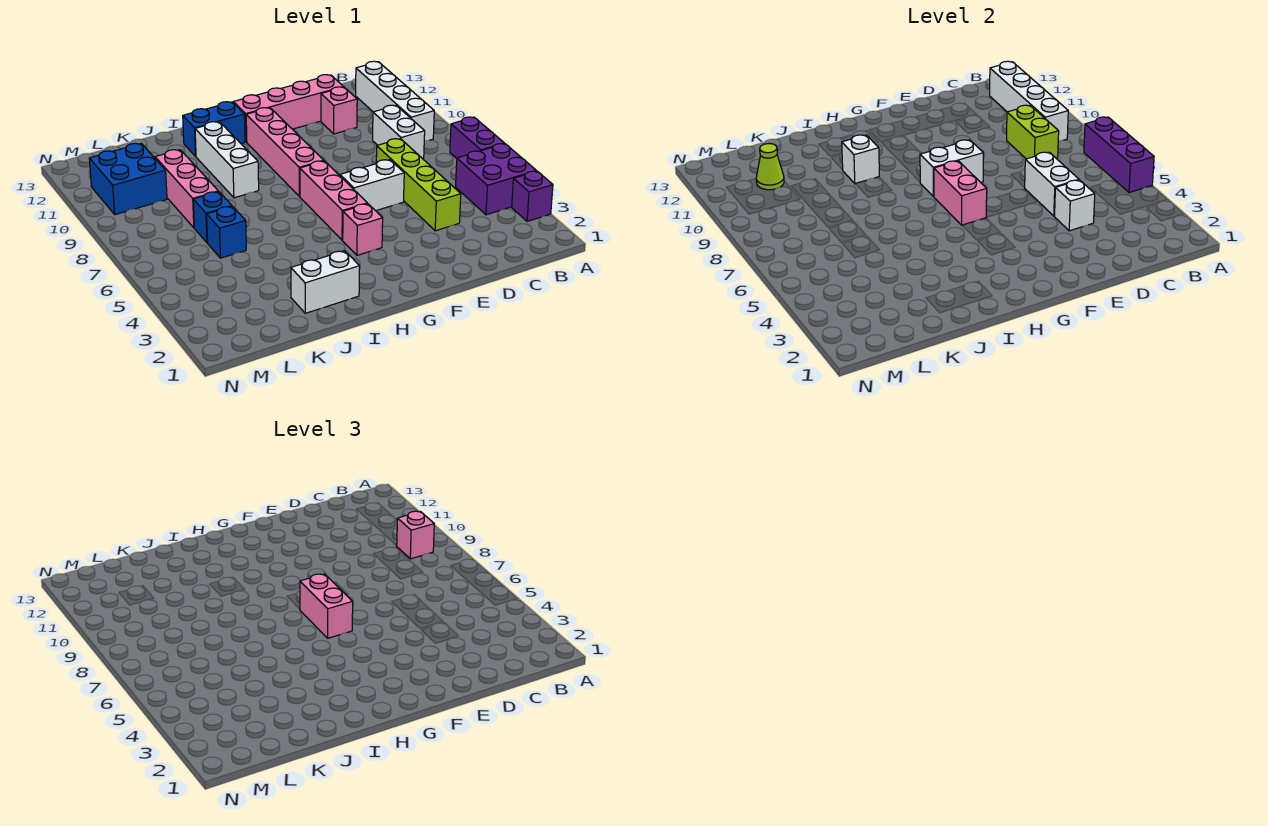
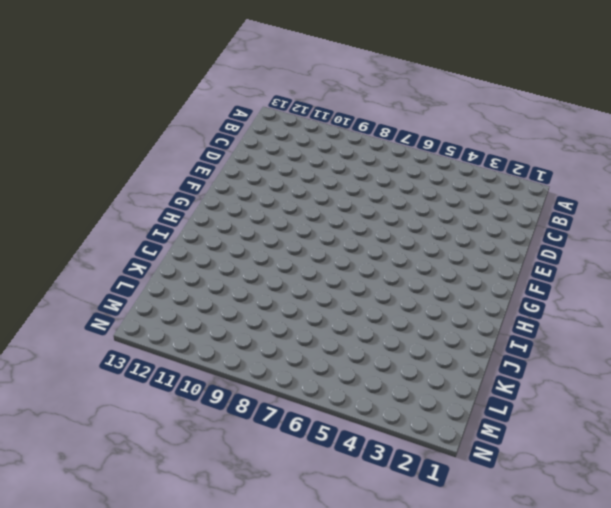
none -> purple brick A3 level 1
none -> purple brick A4:B5 level 1
none -> purple brick A6:A7 level 1
none -> white brick B9:B12 level 1

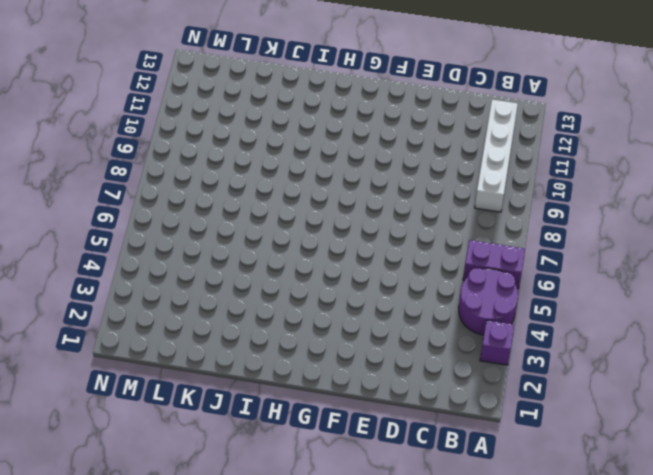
purple round brick A4:B5 level 1 -> purple brick A4:B5 level 1
purple brick A6:B6 level 1 -> purple brick A6:A7 level 1
none -> white brick C8:C9 level 1
none -> lime brick D4:D7 level 1
none -> pink brick D11 level 1
none -> pink brick D12:G12 level 1

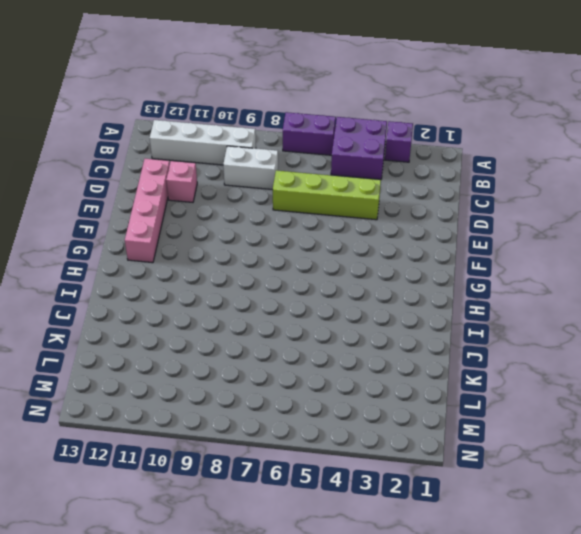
none -> white brick E6:F6 level 1
none -> pink brick G4 level 1
none -> pink brick G5:G7 level 1
none -> pink brick G8:G11 level 1

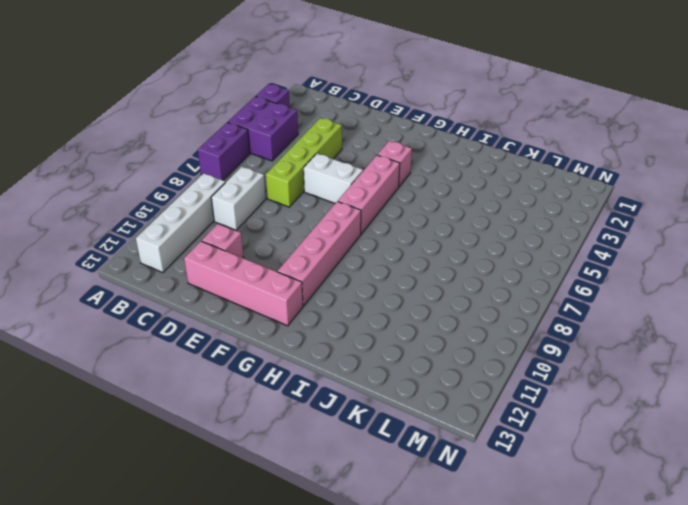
none -> blue brick H12:I12 level 1
none -> white brick I2:J2 level 1
none -> white brick I9:I11 level 1
none -> blue brick K6 level 1

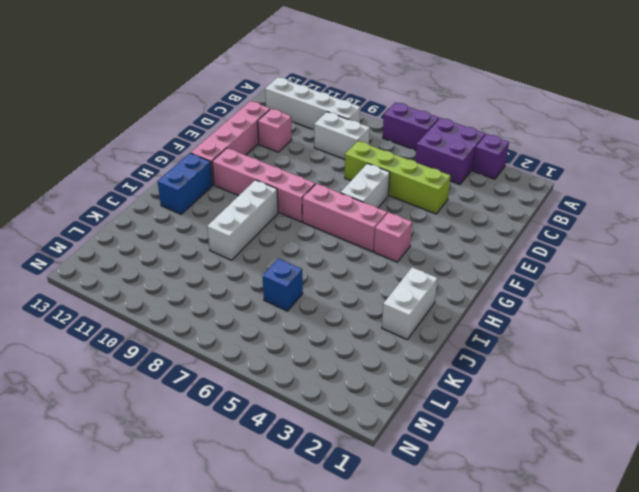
white brick H9:J9 level 1 -> white brick I9:I11 level 1
none -> blue brick K7 level 1
none -> pink brick K8:K10 level 1
none -> blue brick L10:M11 level 1
none -> purple brick A5:A7 level 2

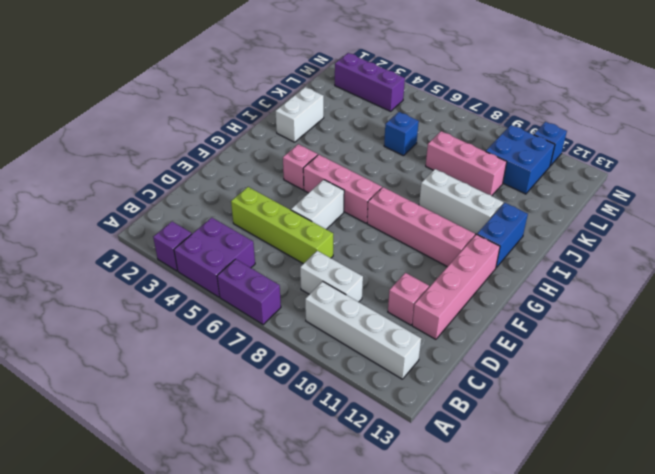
purple brick M2:M4 level 1 -> purple brick A5:A7 level 2
blue brick N11 level 1 -> blue brick K7 level 1
none -> white brick B9:B12 level 2
none -> lime brick C8:C9 level 2
none -> white brick D4 level 2
none -> white brick D5:D6 level 2

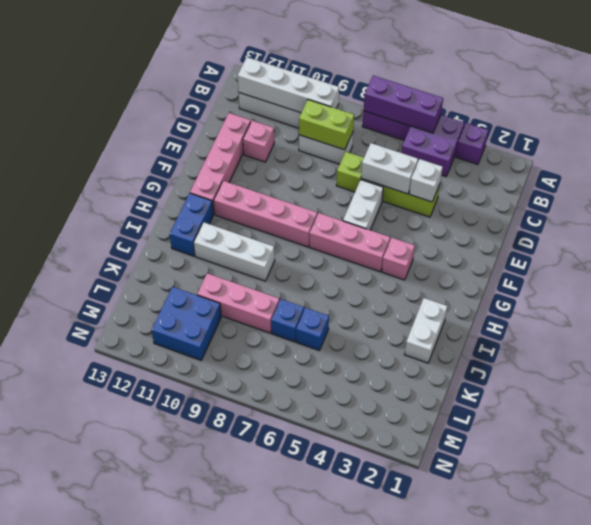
none -> white brick F8:G8 level 2
none -> pink brick G6:G7 level 2
none -> white brick I10 level 2
none -> lime cone L11 level 2

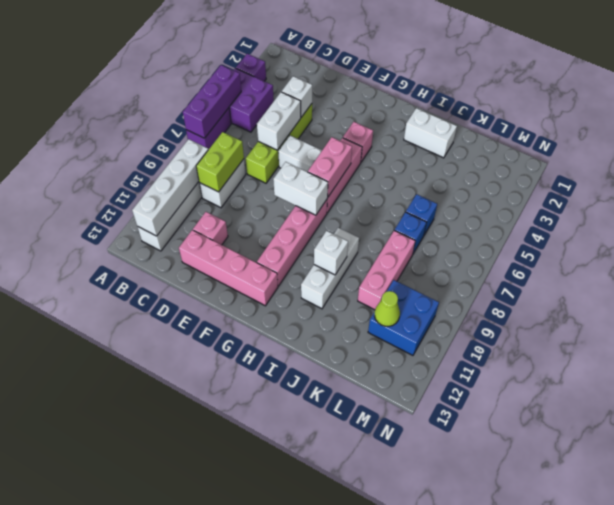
none -> blue brick H12:I12 level 1
none -> pink brick B9 level 3
none -> pink brick G6:G7 level 3

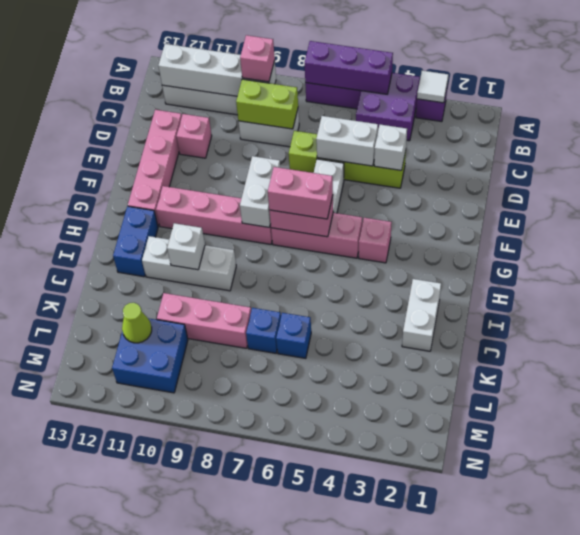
white tile A3 level 2 -> none

